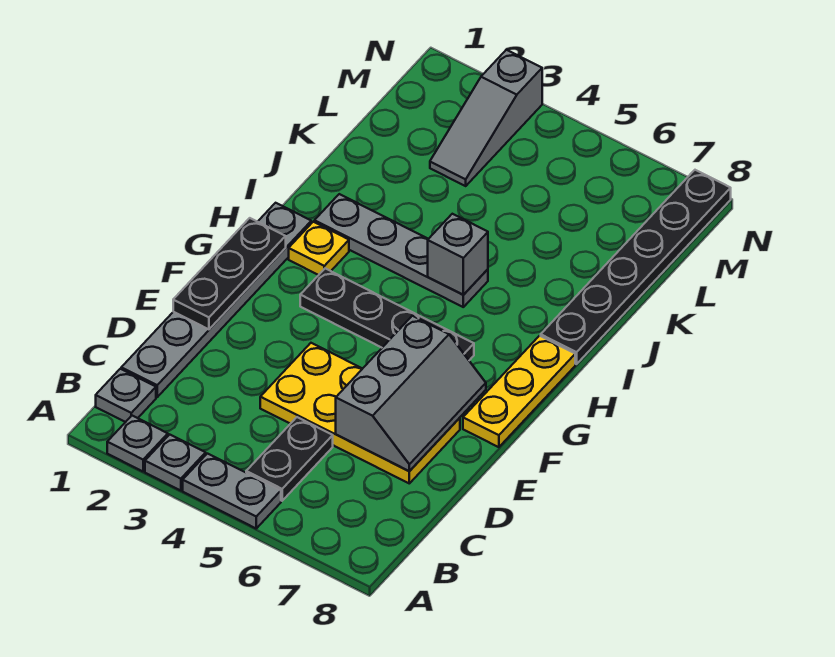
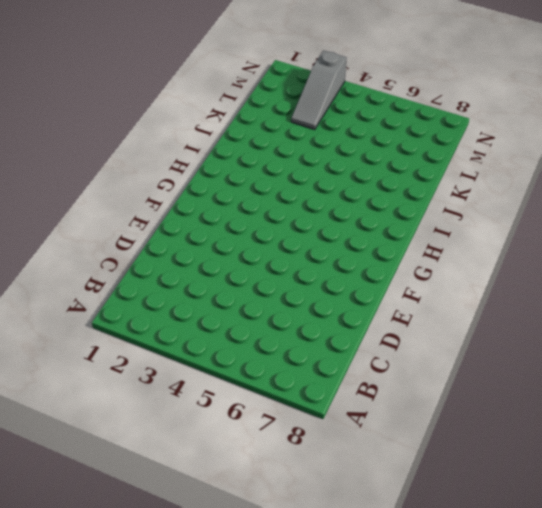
none -> grey plate A2 level 1
none -> grey plate A3 level 1
none -> grey plate A4:A5 level 1

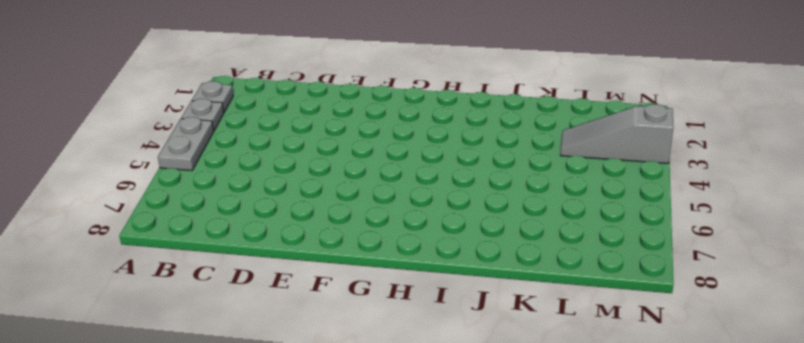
none -> grey plate B1 level 1
none -> black plate B5:C5 level 1
none -> grey plate C1:H1 level 1

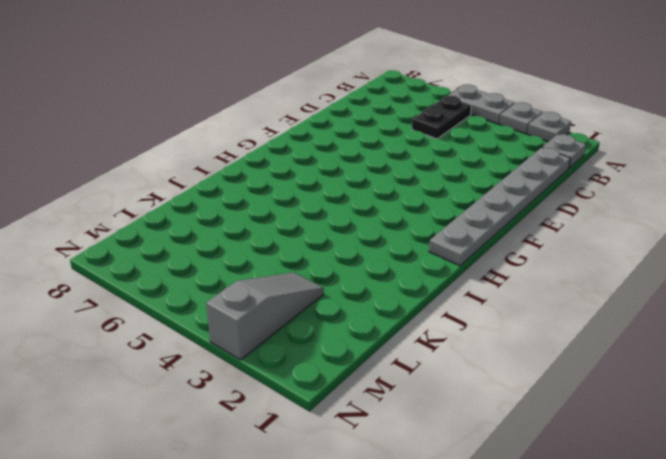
none -> yellow plate D4:E7 level 1
none -> yellow plate F8:H8 level 1
none -> black plate G3:G6 level 1

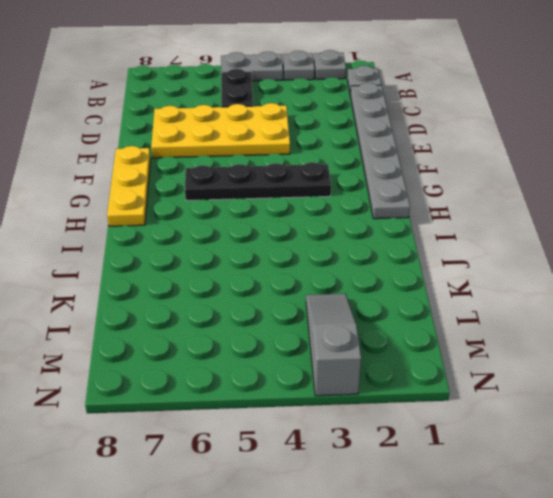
none -> yellow plate H2 level 1
none -> grey plate I2:I5 level 1
none -> black plate I8:N8 level 1

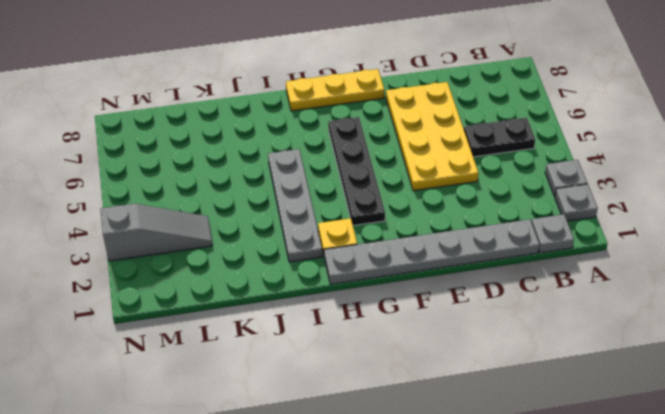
none -> grey plate A4:A5 level 1
none -> black plate I8:N8 level 1
none -> grey slope D6:F7 level 2 top 6

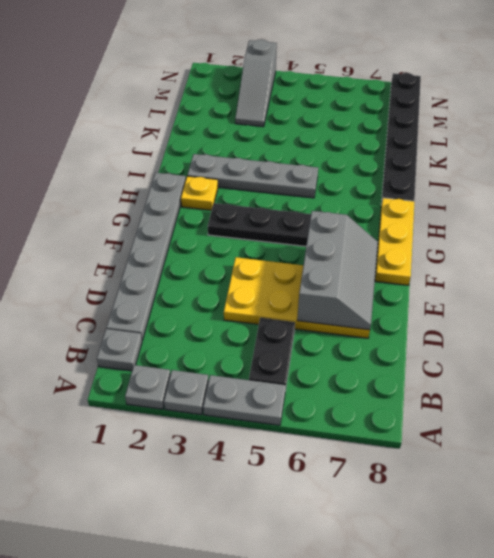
none -> black plate E1:G1 level 2
none -> grey brick I5 level 2

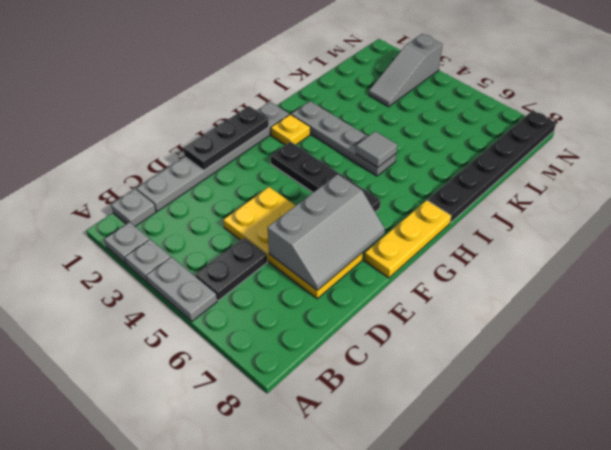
grey tile I5 level 2 -> grey brick I5 level 2

